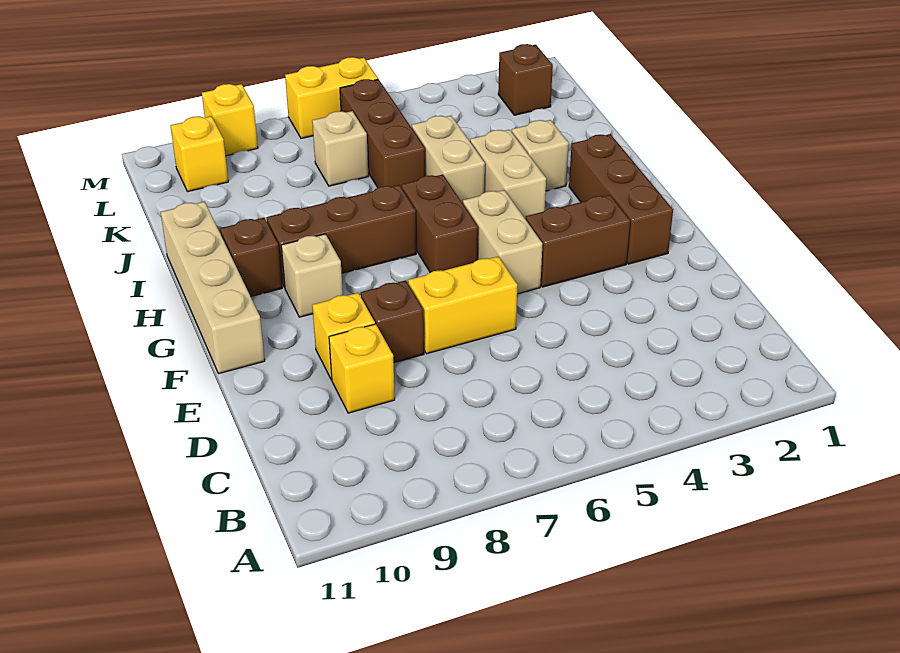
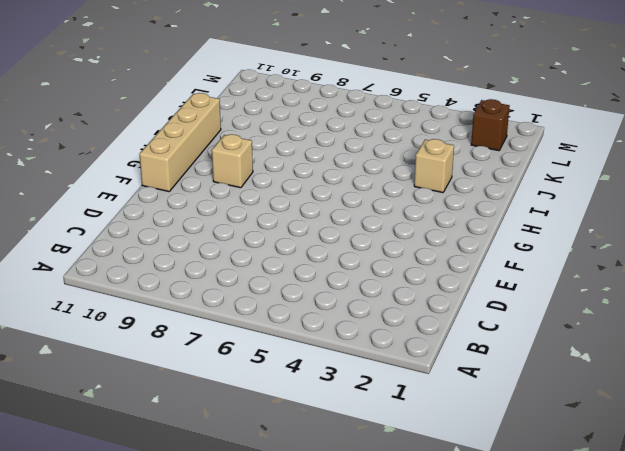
none -> yellow brick D9 level 1
none -> yellow brick E6:E7 level 1
none -> brown brick E8 level 1

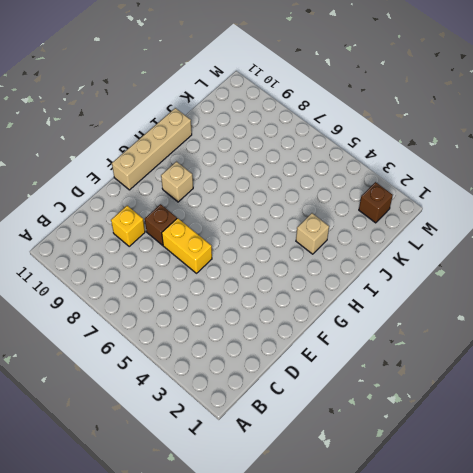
none -> yellow brick E9 level 1
none -> brown brick F2:H2 level 1
none -> brown brick F3:F4 level 1

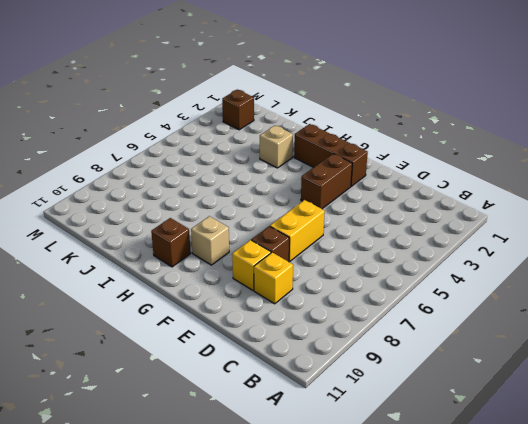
none -> tan brick F5:G5 level 1
none -> tan brick F11:I11 level 1
none -> brown brick G6:H6 level 1

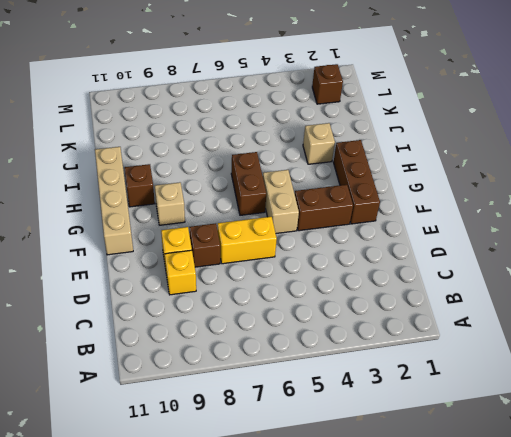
none -> tan brick H4:I4 level 1
none -> brown brick H7:H9 level 1
none -> tan brick I5:J5 level 1

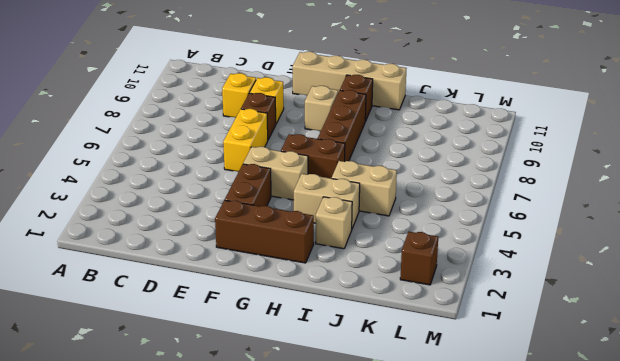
none -> brown brick J6:L6 level 1
none -> tan brick K7 level 1
none -> yellow brick L10 level 1

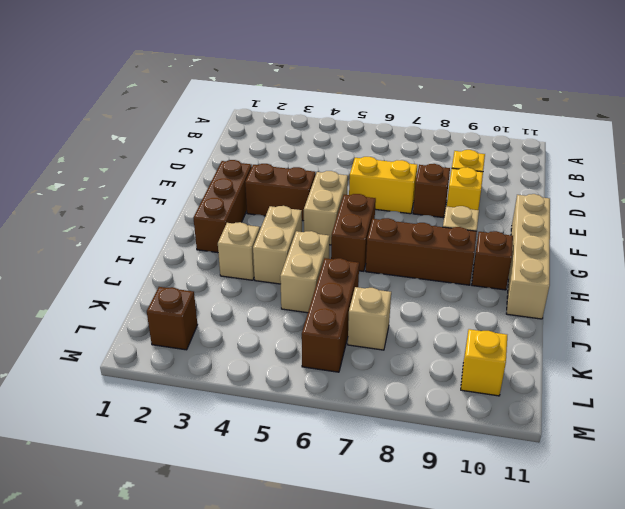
none -> yellow brick M6:M7 level 1
none -> yellow brick M9 level 1

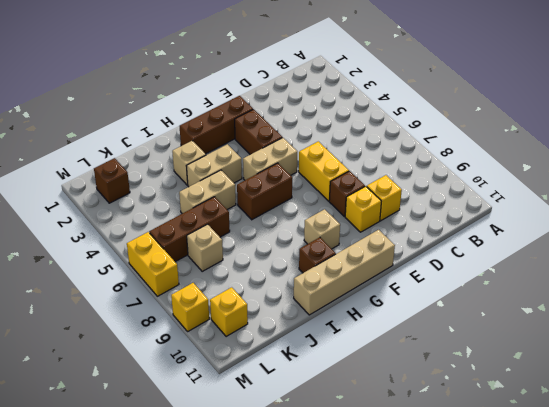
none -> brown brick H7:H9 level 1

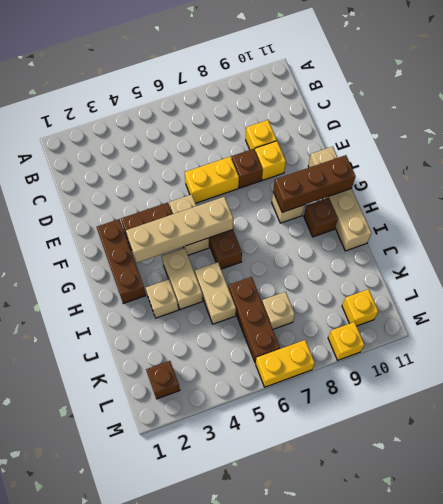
tan brick G3:G6 level 2 -> none
brown brick G9:G11 level 2 -> brown brick H7:H9 level 1

